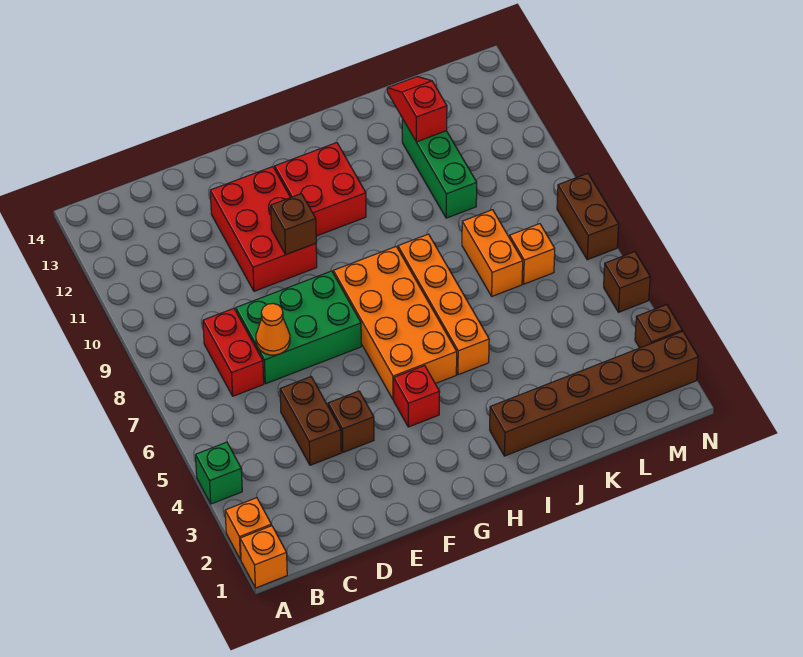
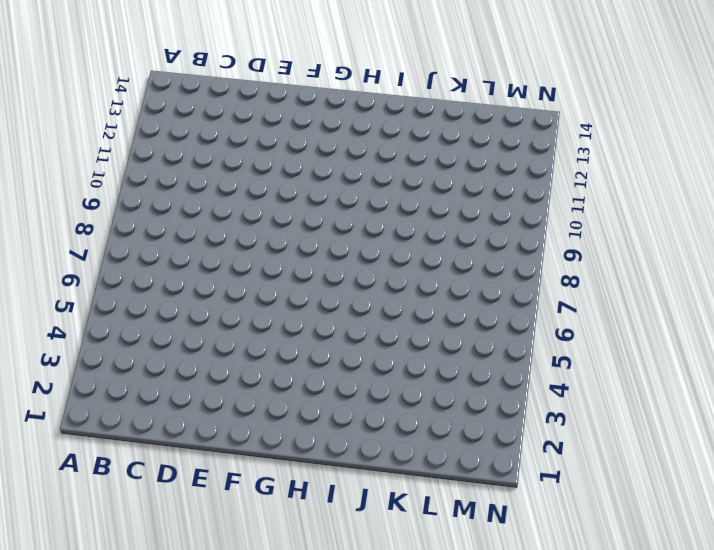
none -> orange brick A1 level 1
none -> orange brick A2 level 1
none -> green brick A4 level 1

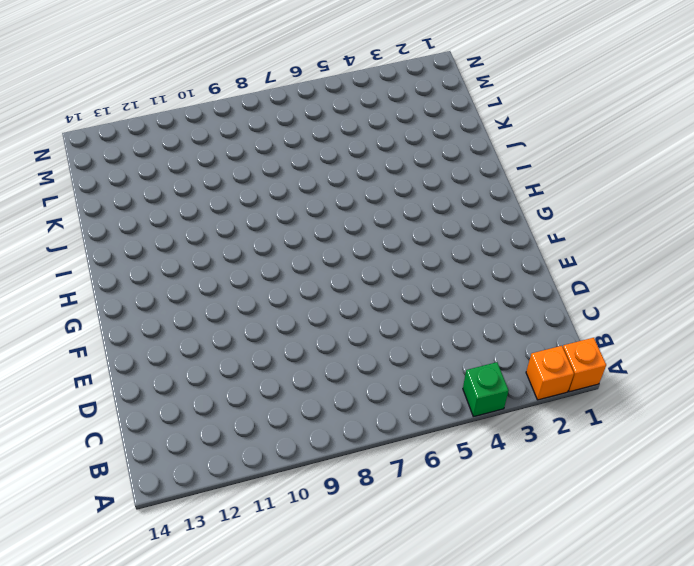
none -> red brick C7:C8 level 1
none -> brown brick D4:D5 level 1
none -> green brick D7:F8 level 1

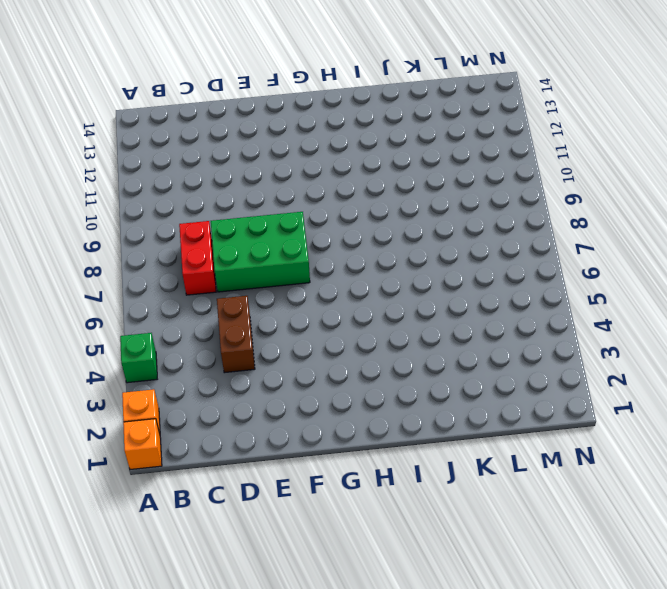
none -> brown brick E4 level 1
none -> red brick E10:F12 level 1
none -> red brick G4 level 1

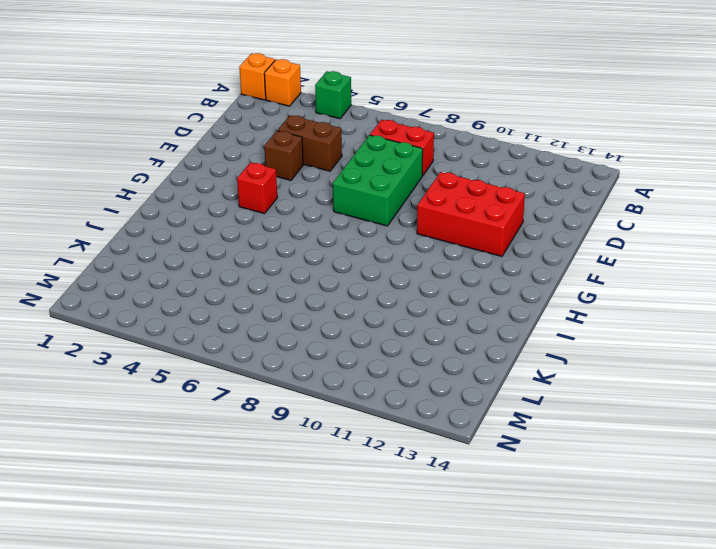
none -> orange brick G5:H8 level 1
none -> red brick G11:H12 level 1
none -> brown brick I2:N2 level 1

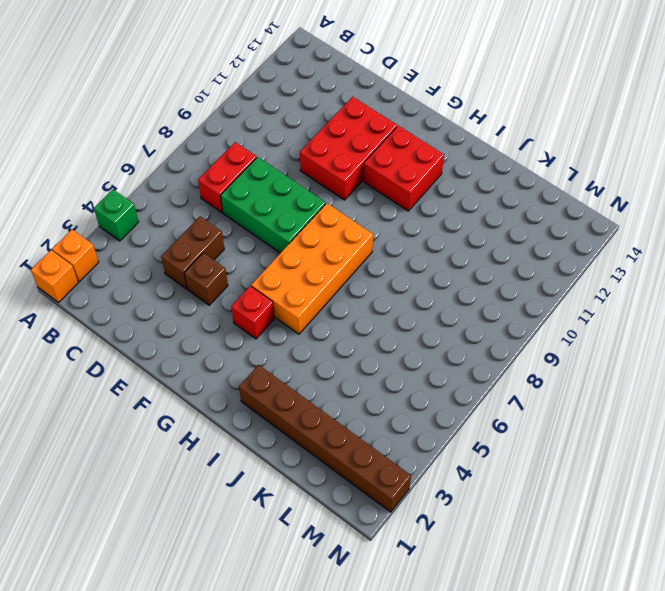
none -> orange brick I5:I8 level 1
none -> orange brick K7:K8 level 1
none -> green brick K10:K12 level 1

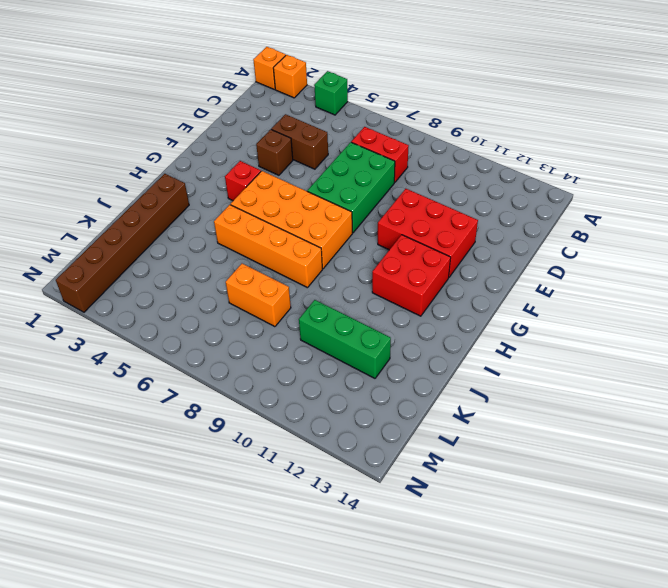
none -> orange brick L7 level 1
none -> brown brick N3 level 1
none -> brown brick N5 level 1

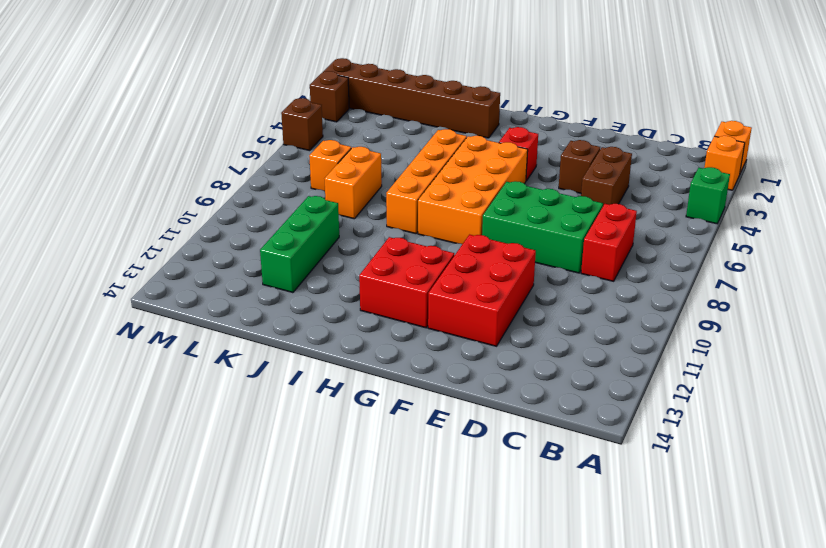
none -> brown brick N7:N8 level 1
none -> orange cone D7 level 2
none -> brown brick F10 level 2

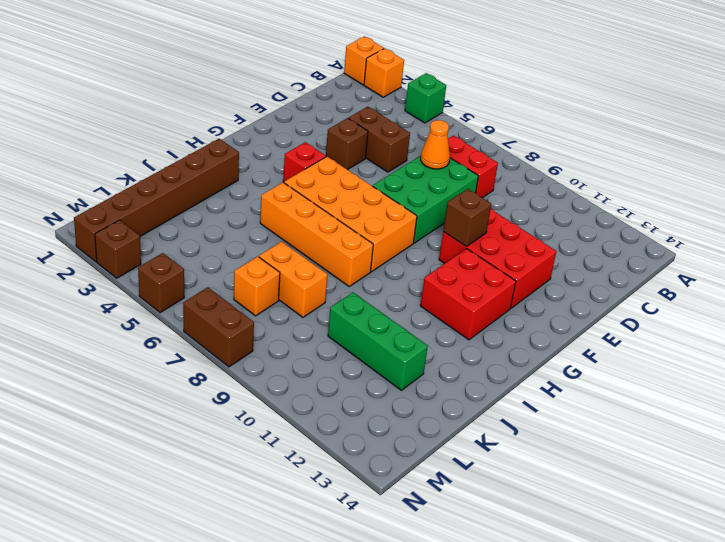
none -> red slope K12:K13 level 2 top 12

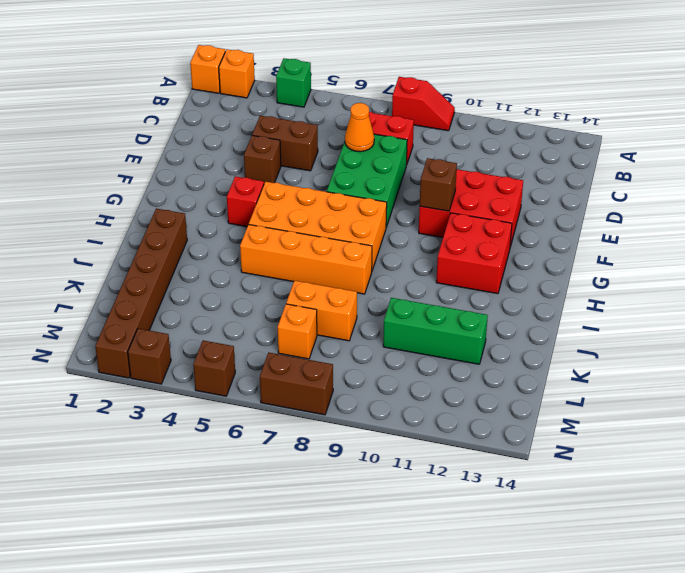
red slope A8:A9 level 1 top 8 -> red slope K12:K13 level 2 top 12

